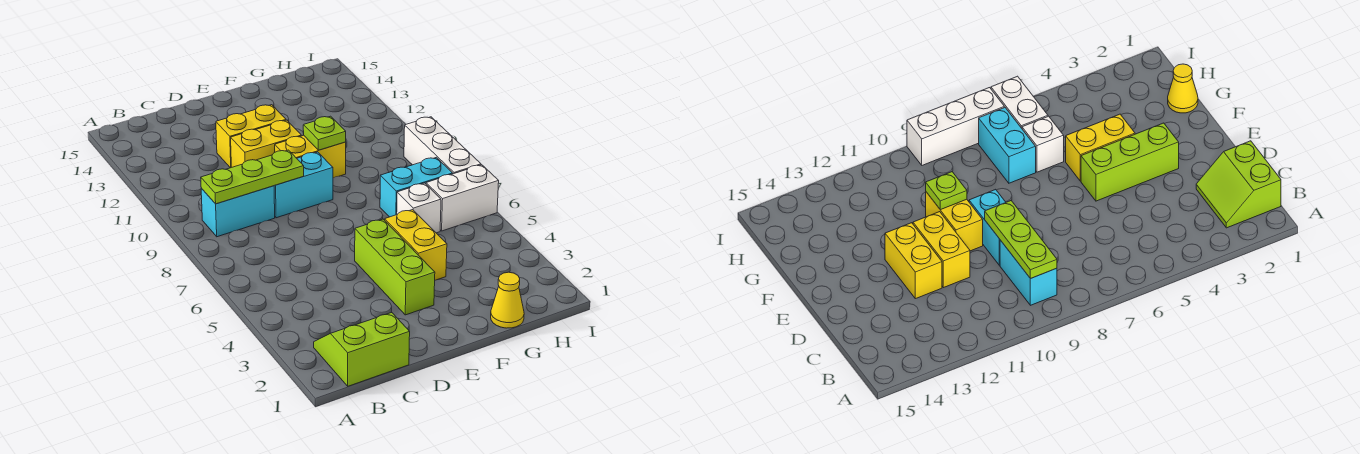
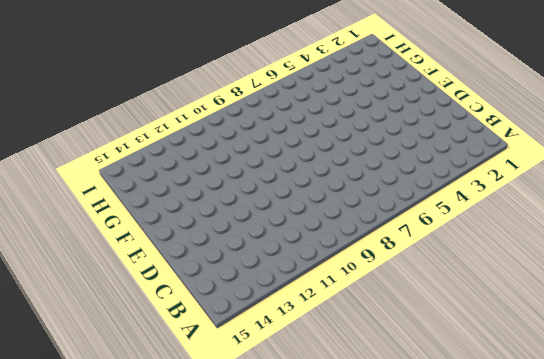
none -> lime slope B1:C2 level 1 top 1
none -> cyan brick B9:C9 level 1
none -> cyan brick D9:E9 level 1

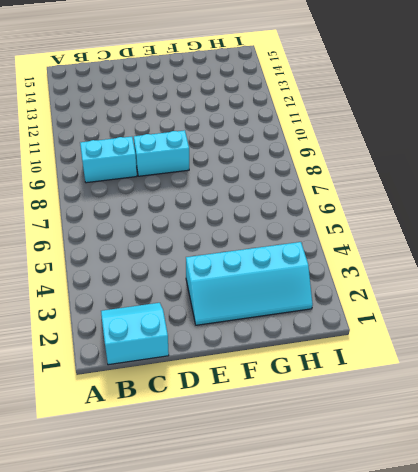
cyan slope B1:C2 level 1 top 1 -> lime slope B1:C2 level 1 top 1
cyan slope E2:H3 level 1 top 3 -> lime brick E3:E5 level 1
none -> yellow brick D11:E11 level 1
none -> yellow brick D12:E12 level 1
none -> yellow brick E10:F10 level 1

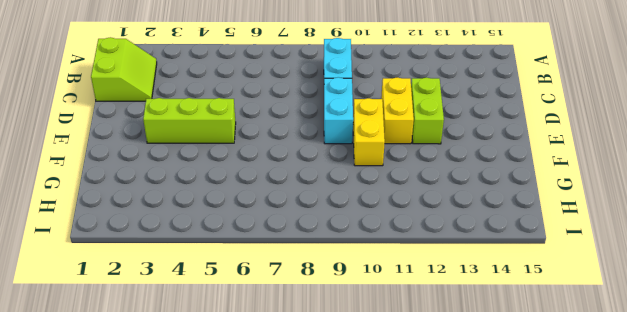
lime brick D12:E12 level 1 -> yellow brick D12:E12 level 1
none -> yellow brick F4:F5 level 1
none -> yellow cone G1 level 1
none -> white brick G6 level 1

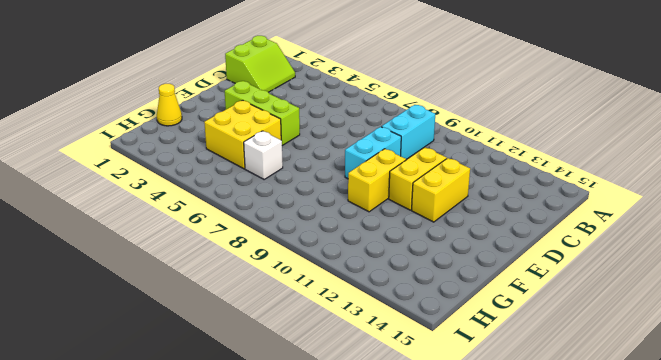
yellow brick F4:G5 level 1 -> yellow brick F4:F5 level 1
none -> cyan brick G7:H7 level 1
none -> white brick H6:I6 level 1
none -> white brick I7:I9 level 1

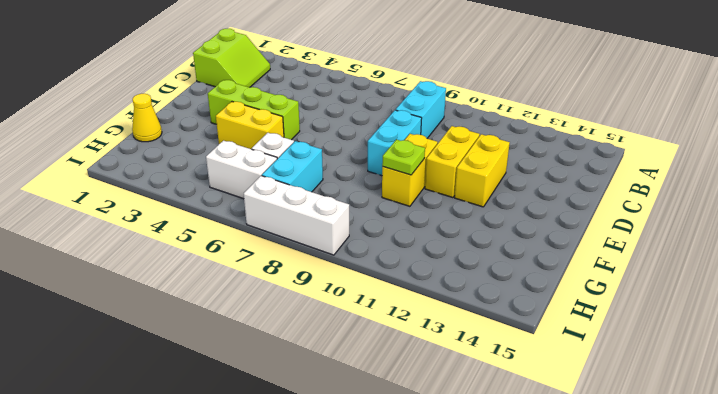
white brick H5:H6 level 1 -> white brick H6:I6 level 1
none -> lime plate B9:D9 level 2

